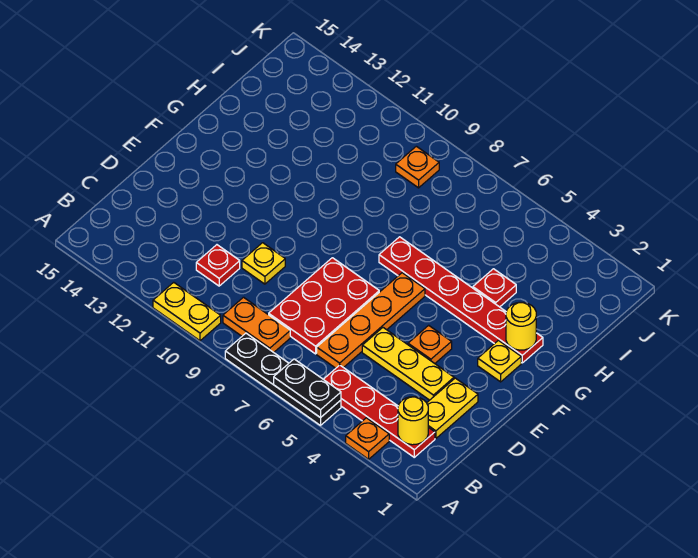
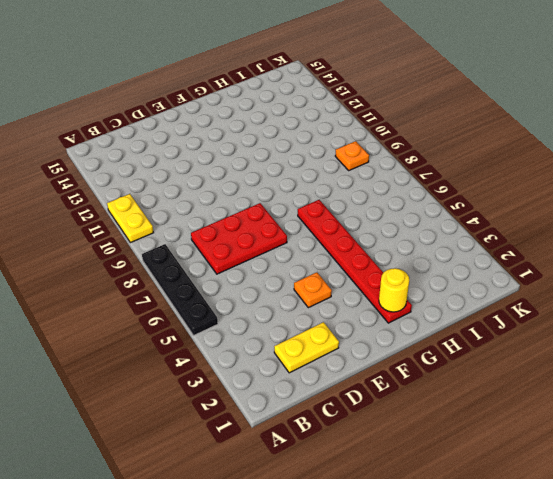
none -> orange plate A3 level 1
none -> red plate B2:B5 level 1
none -> orange plate B8:B9 level 1

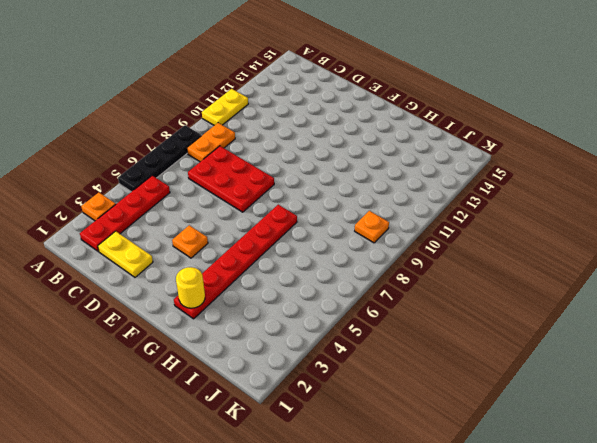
none -> orange plate C6:F6 level 1
none -> red plate C11 level 1
none -> yellow plate D3:D5 level 1

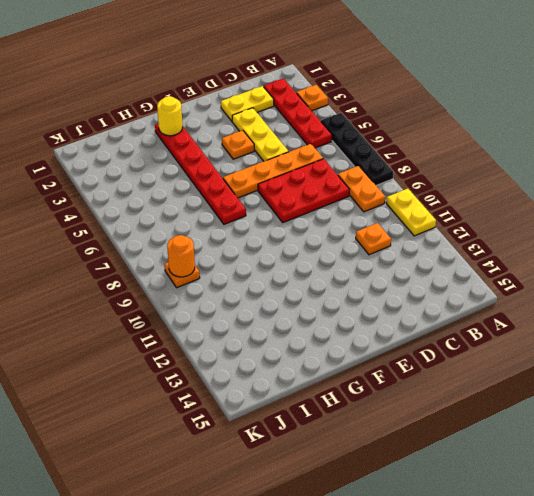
orange plate C11 level 1 -> red plate C11 level 1
orange round brick J9 level 2 -> none
none -> yellow plate D10 level 1
none -> yellow plate F2 level 1
none -> red plate H4 level 1

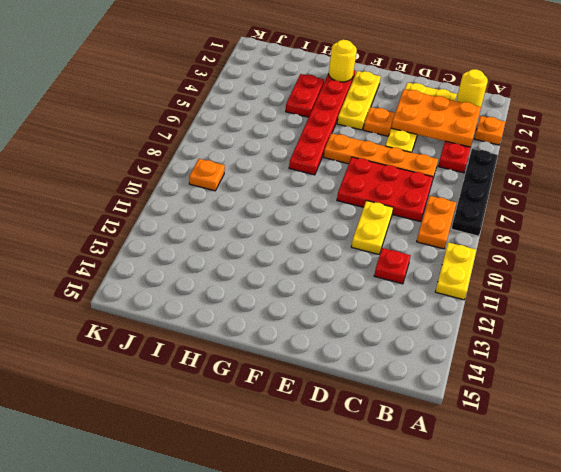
orange plate B3:D4 level 2 -> none
yellow plate D9:D10 level 1 -> yellow plate D10 level 1
yellow plate F2:F4 level 1 -> yellow plate F2 level 1
red plate H3:H4 level 1 -> red plate H4 level 1
none -> black plate A5:A6 level 2

